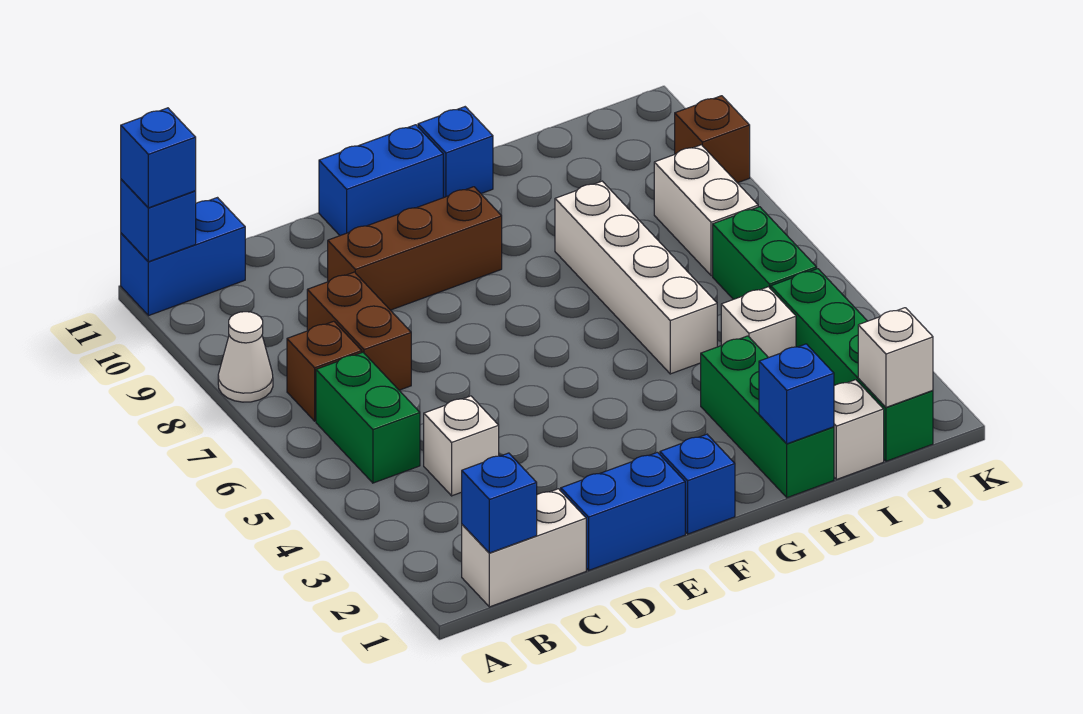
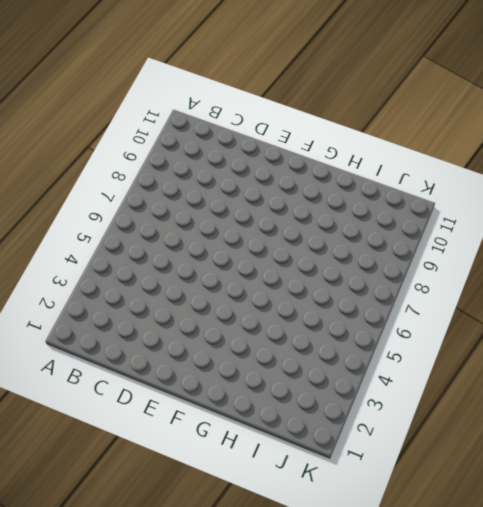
none -> white cone A8 level 1
none -> blue brick A11:B11 level 1
none -> white brick B1:C1 level 1

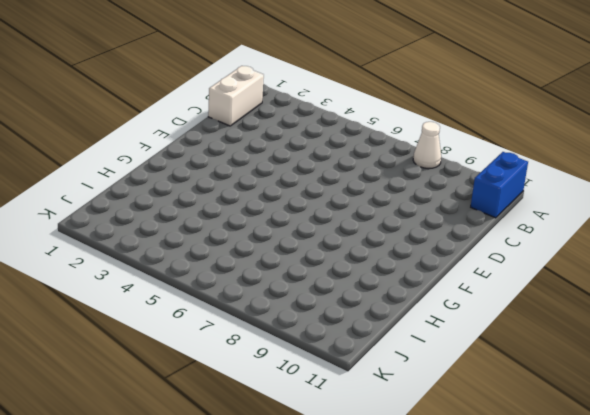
none -> green brick B5:B6 level 1
none -> brown brick B7 level 1
none -> white brick C4 level 1

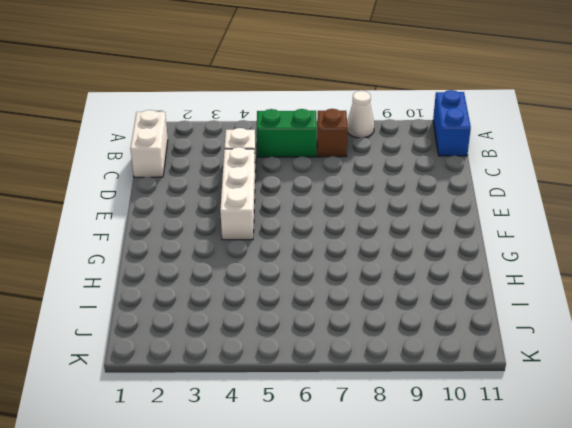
white brick D4:F4 level 1 -> none
none -> brown brick C7:C8 level 1
none -> blue brick D1:E1 level 1
none -> brown brick D9:F9 level 1

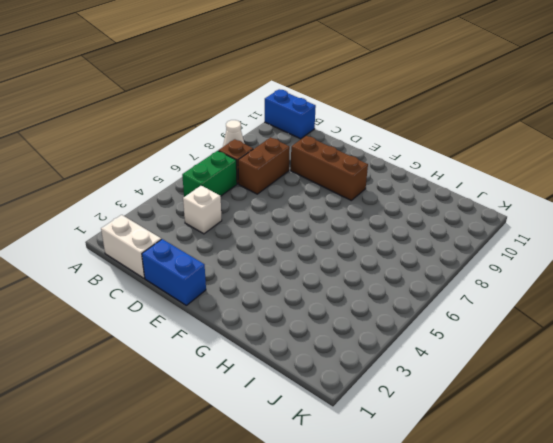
none -> blue brick E11:F11 level 1
none -> blue brick F1 level 1
none -> blue brick G11 level 1

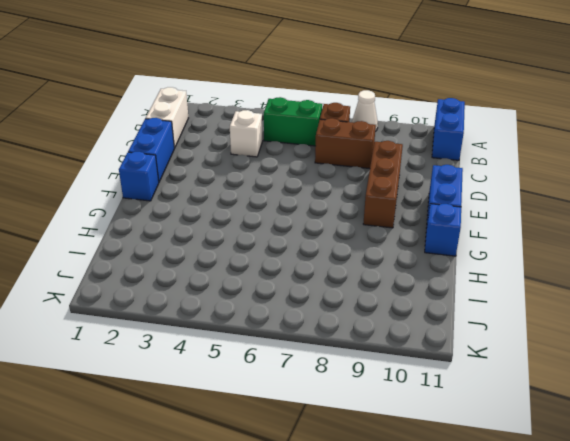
none -> green brick H1:H3 level 1
none -> white brick H5:H8 level 1
none -> white brick I1 level 1

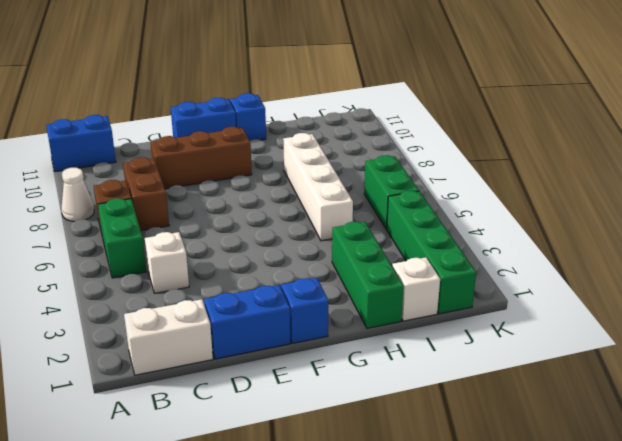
none -> white brick I4 level 1
none -> white brick J7:J8 level 1
none -> brown brick K9 level 1

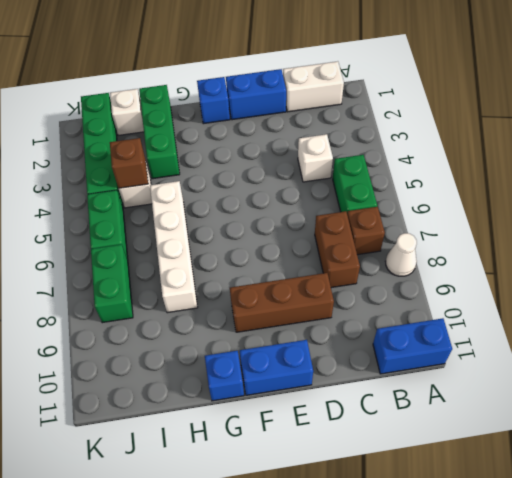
brown brick I4 level 2 -> brown brick K9 level 1
green brick J7:J8 level 1 -> white brick J7:J8 level 1
none -> blue brick A11 level 2
none -> blue brick B1 level 2
none -> blue brick H1 level 2

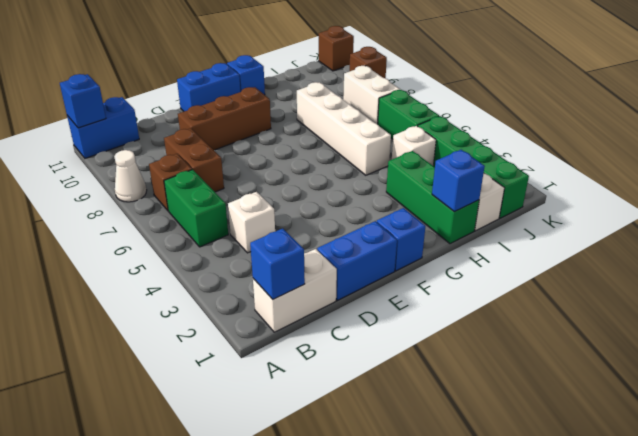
brown brick K11 level 1 -> none
none -> white brick J1 level 2
none -> blue brick A11 level 3

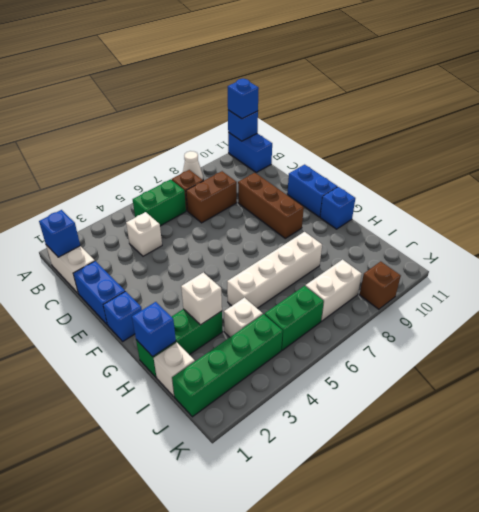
white brick H3 level 2 -> white brick J1 level 2

